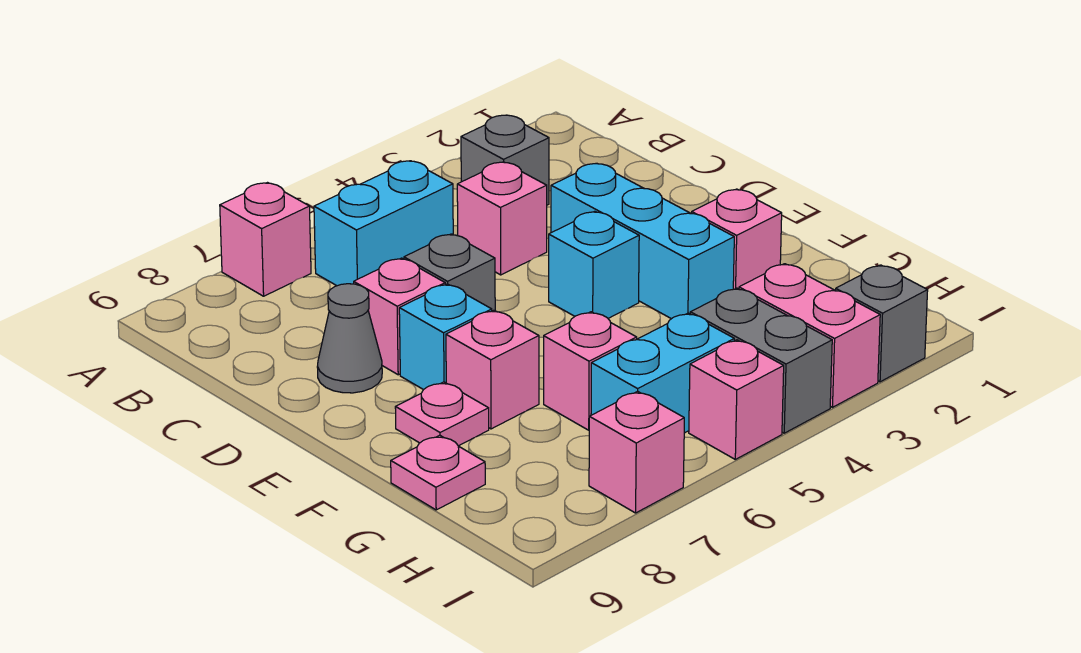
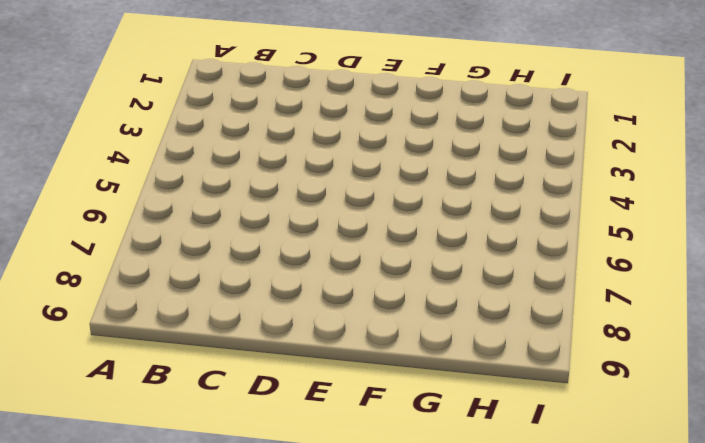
none -> pink brick A7 level 1
none -> grey brick B3 level 1
none -> cyan brick B5:B6 level 1

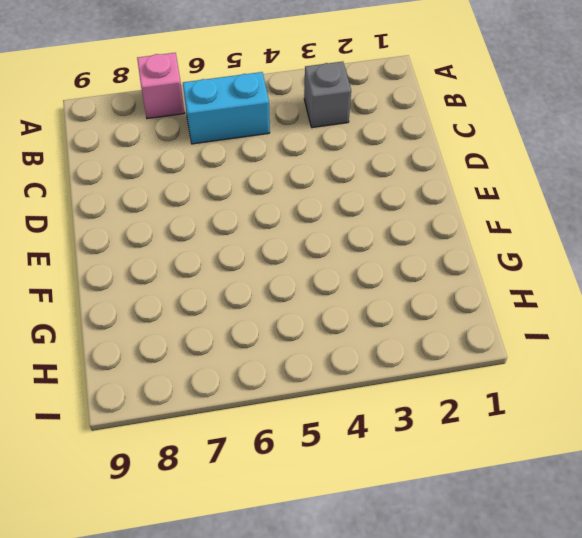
none -> pink brick C4 level 1
none -> cyan brick D3:F3 level 1
none -> grey brick D6 level 1

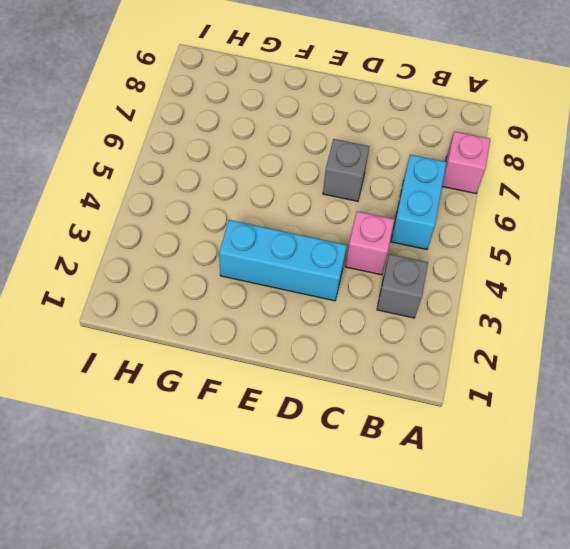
none -> pink brick D7 level 1
none -> grey cone D8 level 1
none -> cyan brick E4 level 1

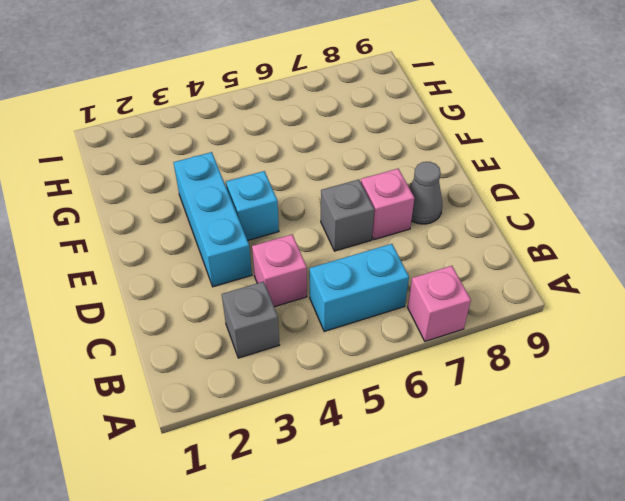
none -> cyan brick E7 level 1
none -> pink brick F2 level 1
none -> pink brick F7 level 1

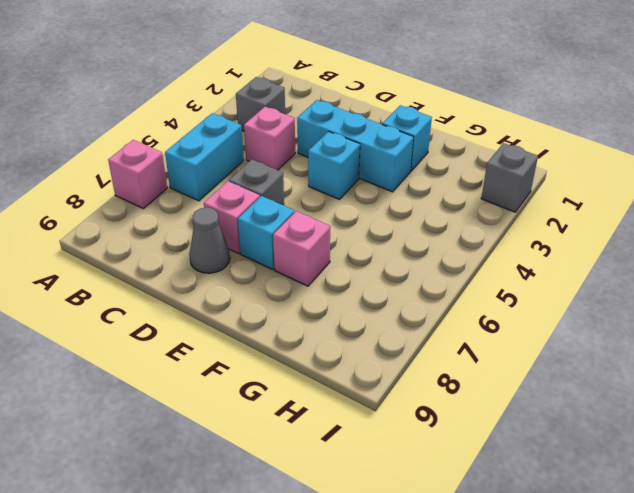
cyan brick F2 level 1 -> pink brick F2 level 1
none -> pink plate F8 level 1
none -> pink brick G6 level 1
none -> pink plate G9 level 1

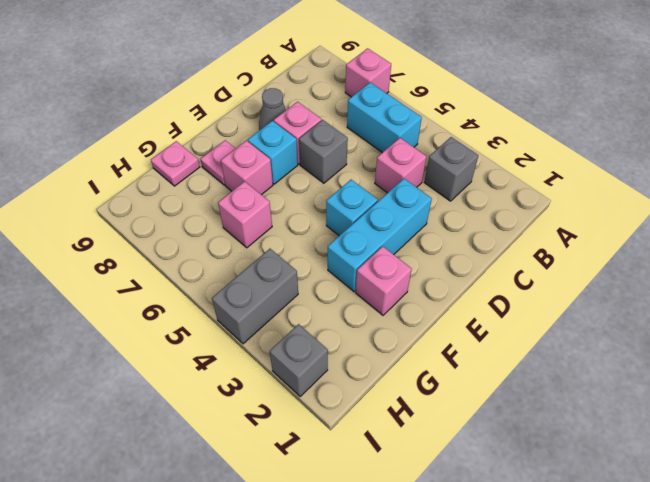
none -> pink brick H3:I3 level 1
none -> cyan brick H5:H6 level 1
none -> pink brick I5 level 1

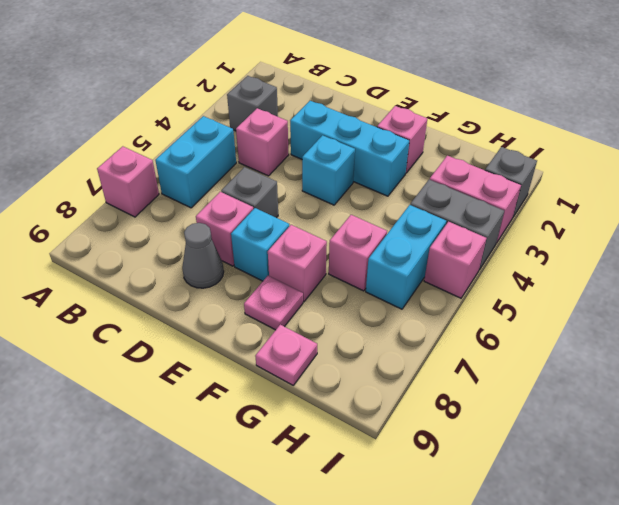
none -> pink brick I7 level 1

